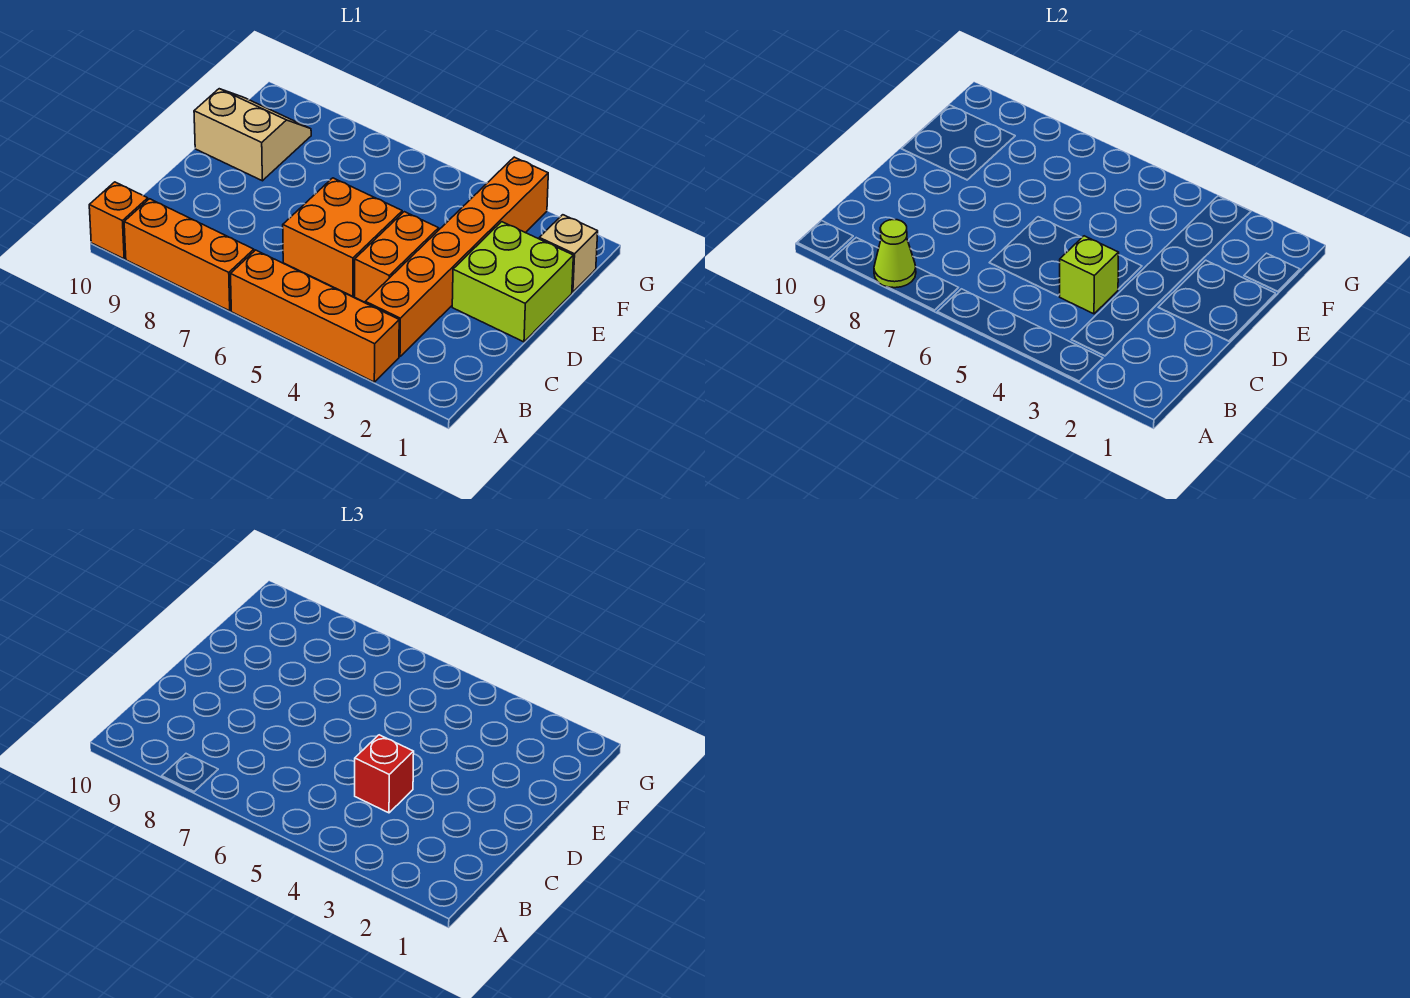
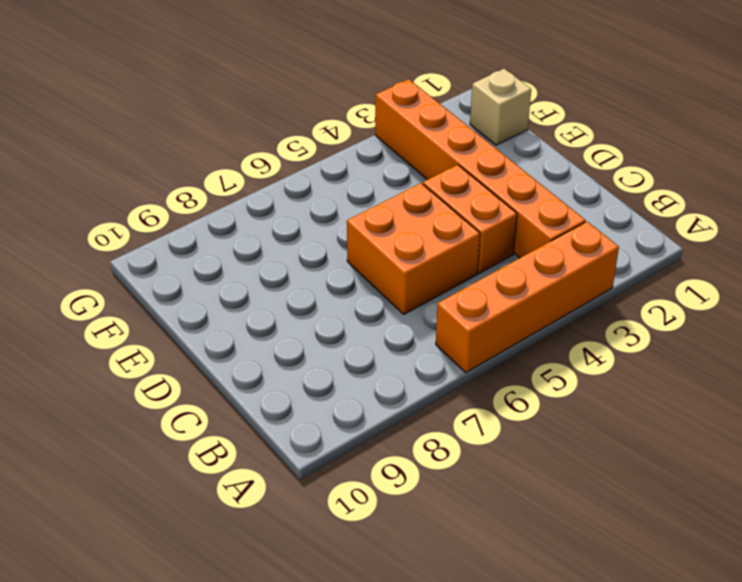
none -> orange brick A7:A9 level 1
none -> orange brick A10 level 1
none -> lime brick D1:E2 level 1

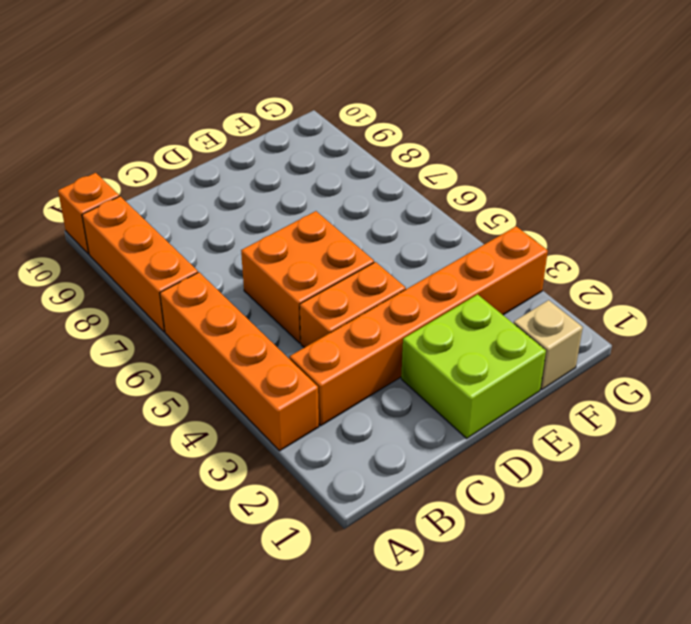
none -> tan slope E9:F10 level 1 top E
none -> lime cone A8 level 2
none -> lime brick C4 level 2

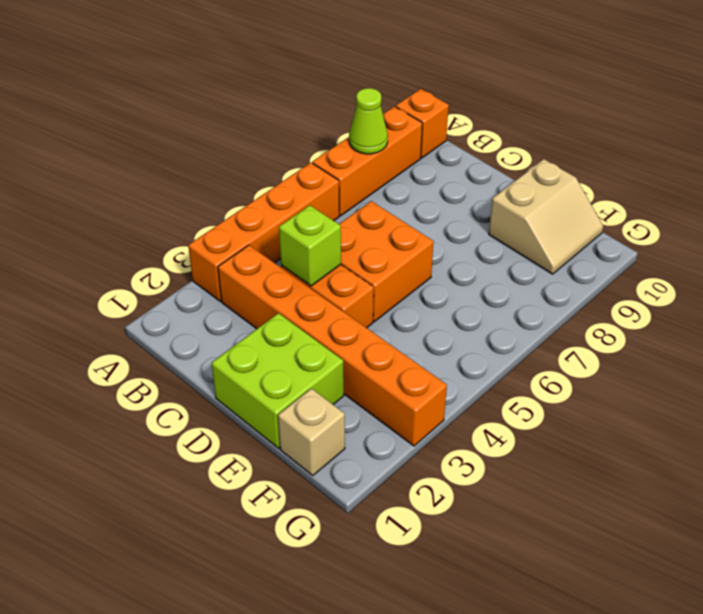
none -> red brick C4 level 3

